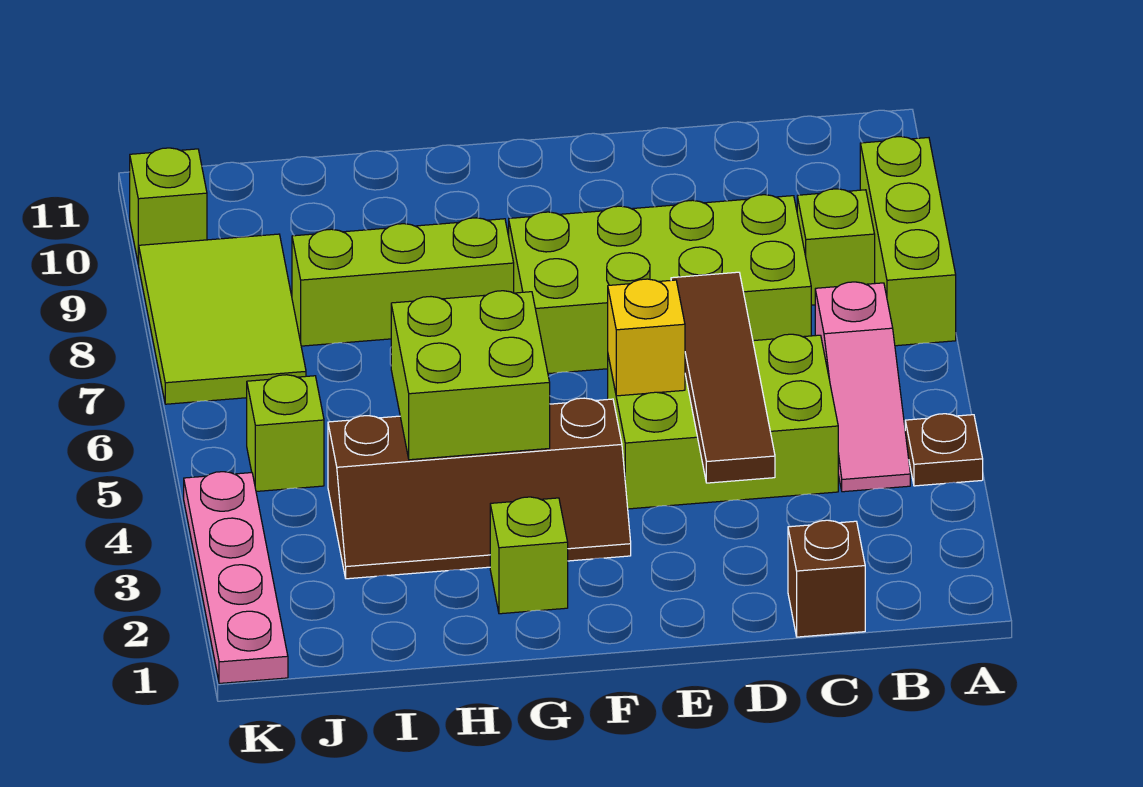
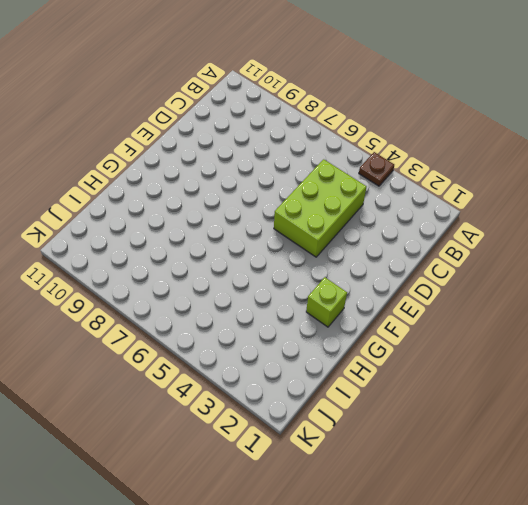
none -> lime brick A7:A9 level 1
none -> pink slope B4:B6 level 1 top 6
none -> lime brick B8 level 1

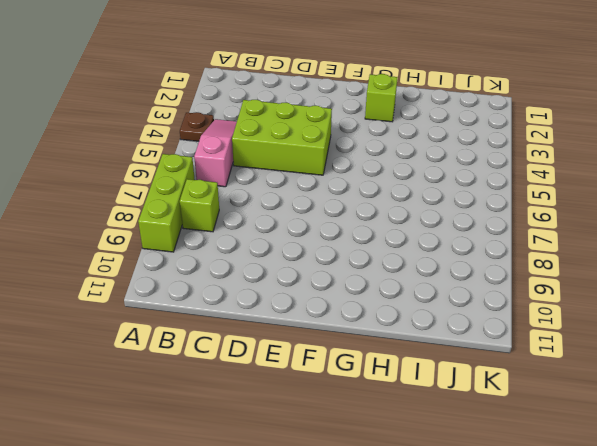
none -> brown brick C1 level 1
none -> lime brick C7:F8 level 1
none -> brown slope F3:I4 level 1 top 4

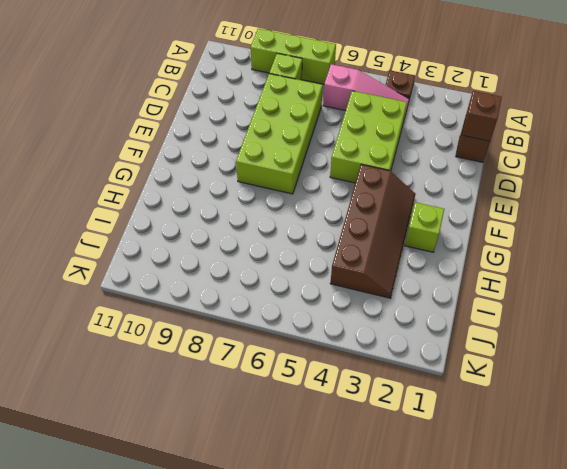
brown brick C1 level 2 -> none
none -> lime brick G8:I8 level 1
none -> lime brick J5 level 1
none -> lime tile J7:K9 level 1

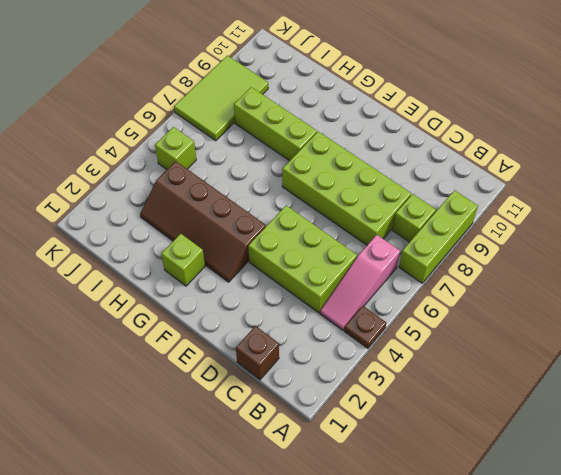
none -> pink plate K1:K4 level 1
none -> lime brick K10 level 1
none -> brown tile D3:D6 level 2

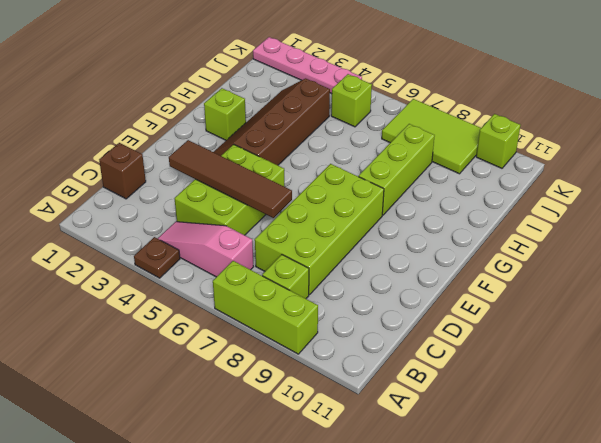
none -> yellow brick E5 level 2
none -> lime brick G4:H5 level 2

